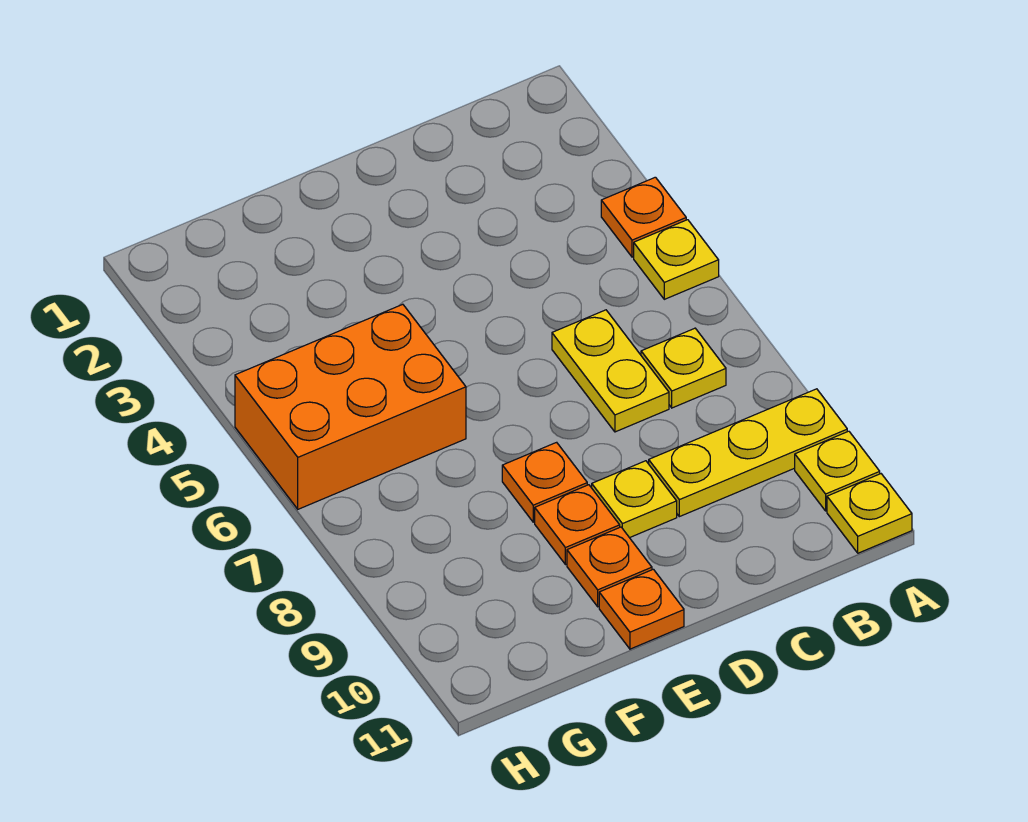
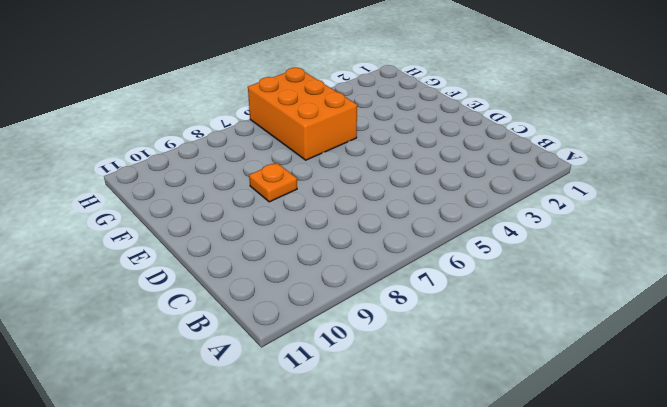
none -> orange plate A4 level 1
none -> yellow plate A5 level 1
none -> yellow plate A9:C9 level 1

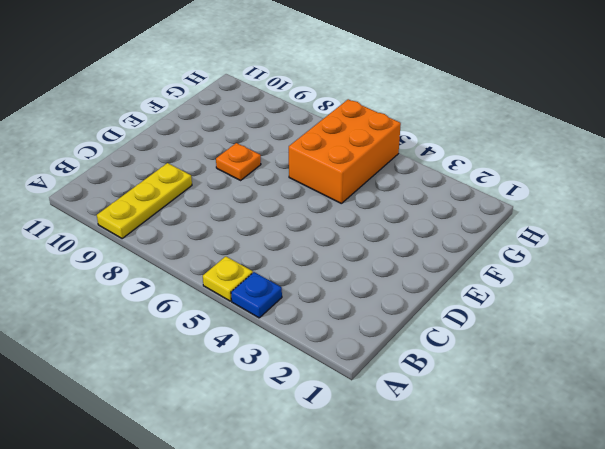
blue plate A4 level 1 -> orange plate A4 level 1
none -> yellow plate A10 level 1
none -> yellow plate A11 level 1
none -> yellow plate B7 level 1

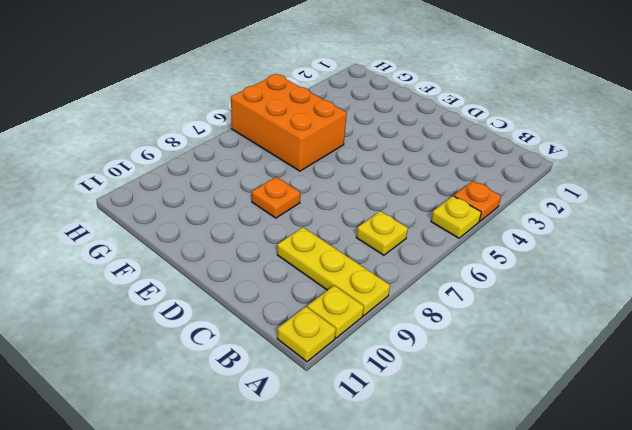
none -> yellow plate C6:C7 level 1
none -> yellow plate D9 level 1
none -> orange plate E9 level 1

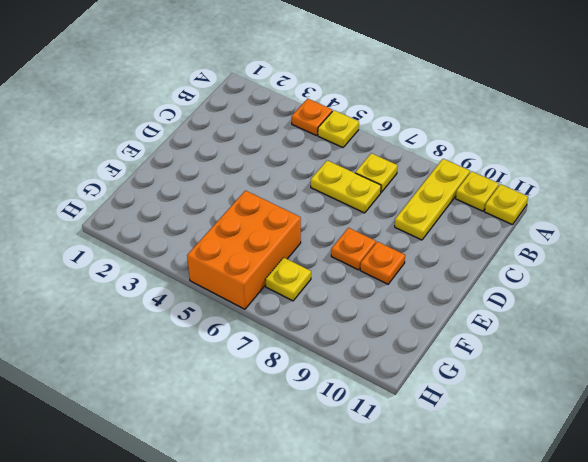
yellow plate G7 level 1 -> yellow plate D9 level 1
none -> orange plate E10 level 1
none -> orange plate E11 level 1

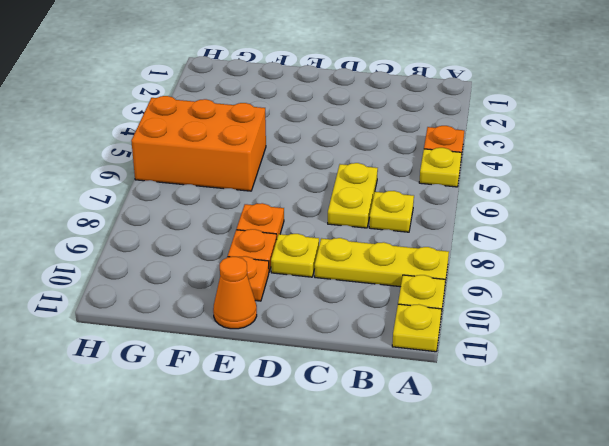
orange cone E11 level 1 -> orange plate E11 level 1

